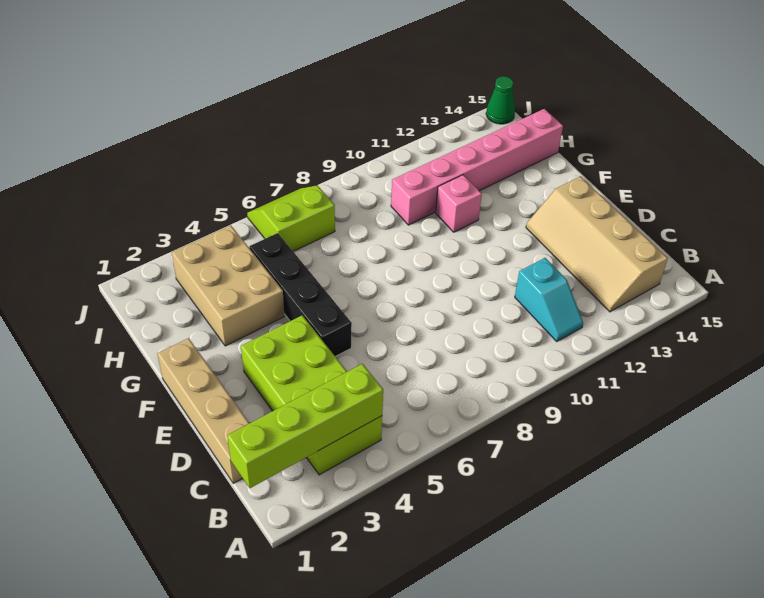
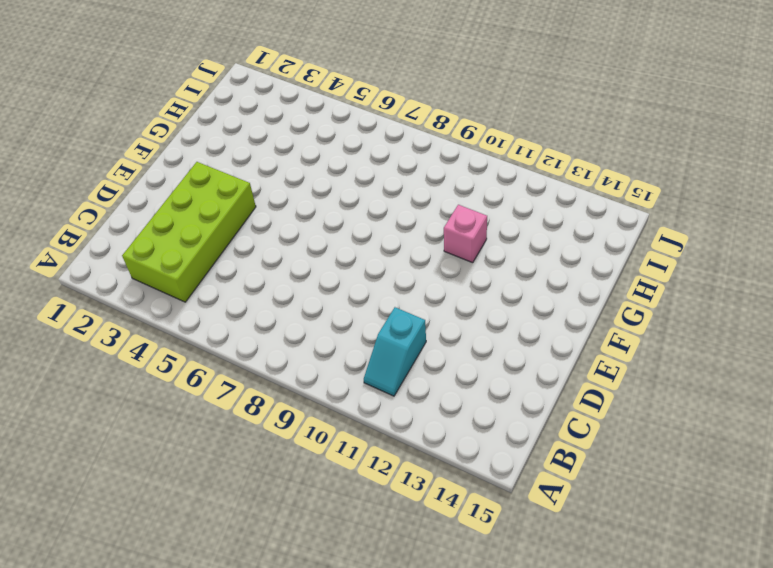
none -> tan slope B13:E14 level 1 top 14
none -> tan brick C1:F1 level 1

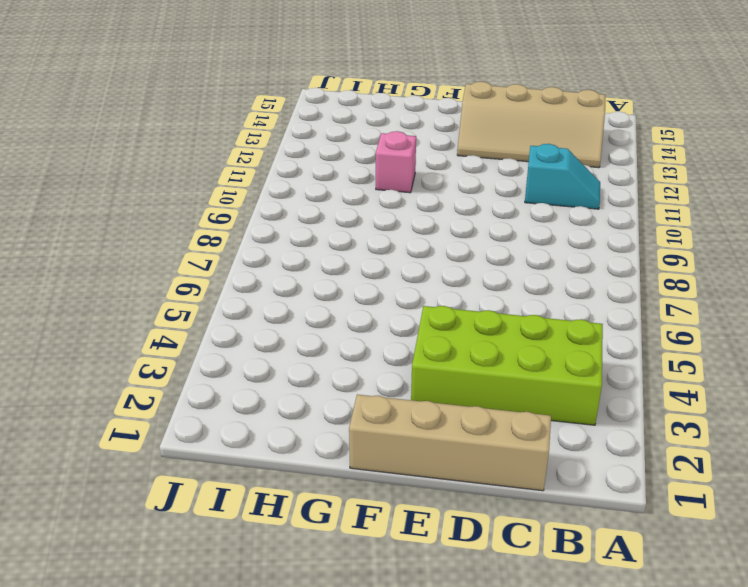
none -> black brick E5:H5 level 1
none -> tan brick G3:I4 level 1

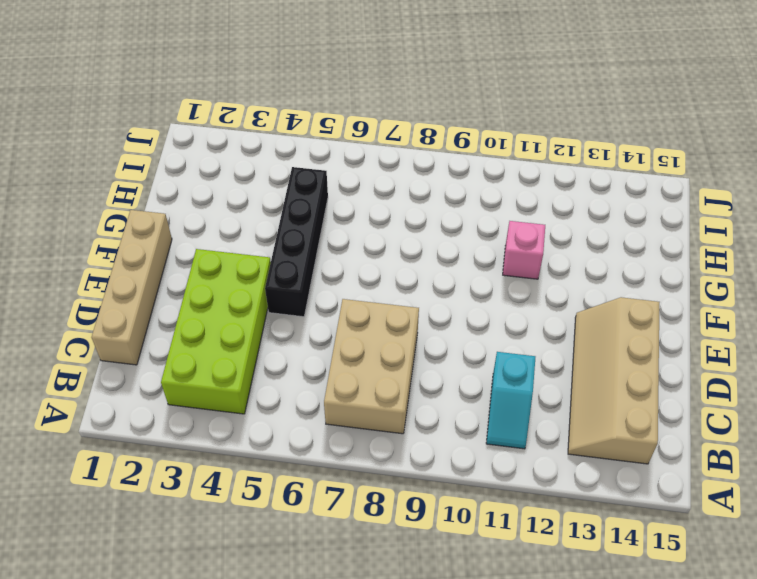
tan brick B7:D8 level 1 -> tan brick G3:I4 level 1
none -> pink brick H10:H15 level 1
none -> lime slope I6:J7 level 1 top I

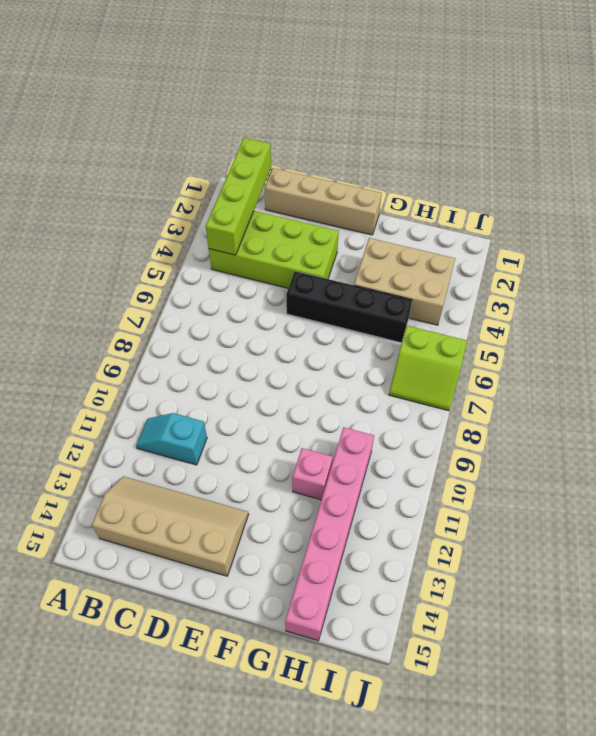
lime slope I6:J7 level 1 top 6 -> lime slope I6:J7 level 1 top I
none -> green cone J15 level 1

